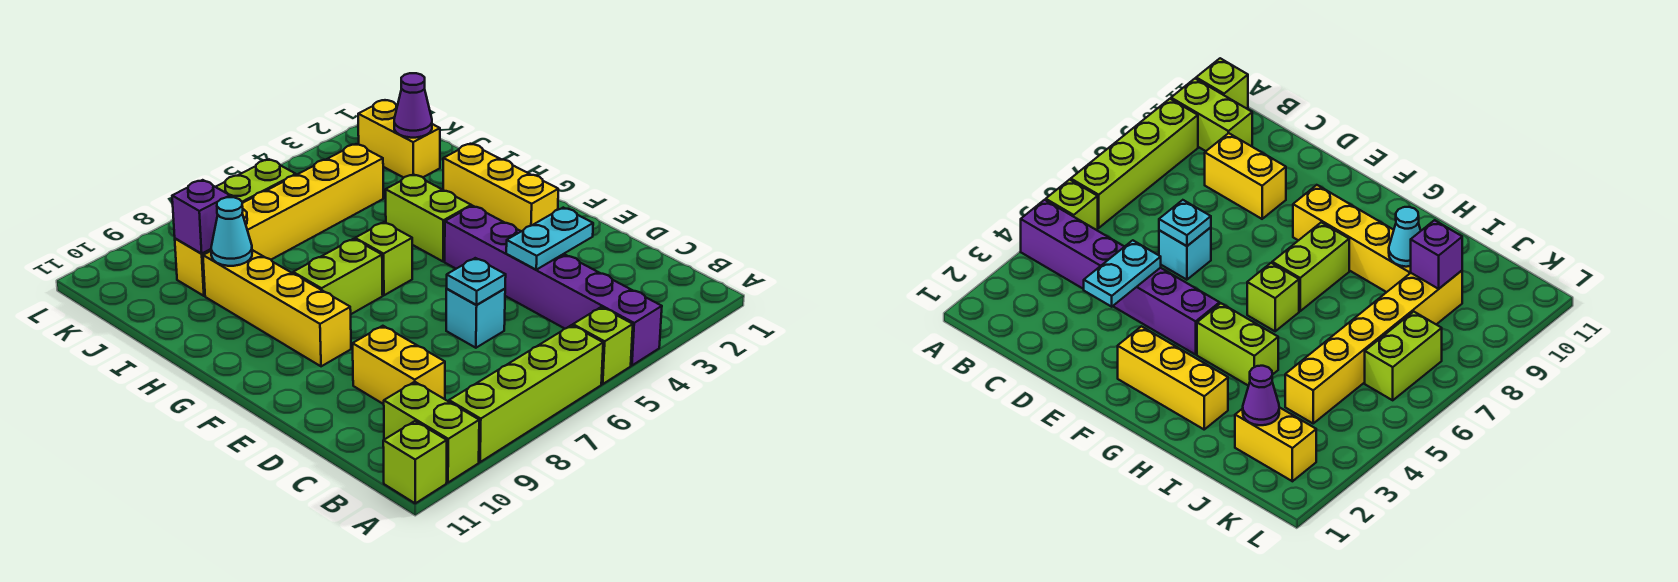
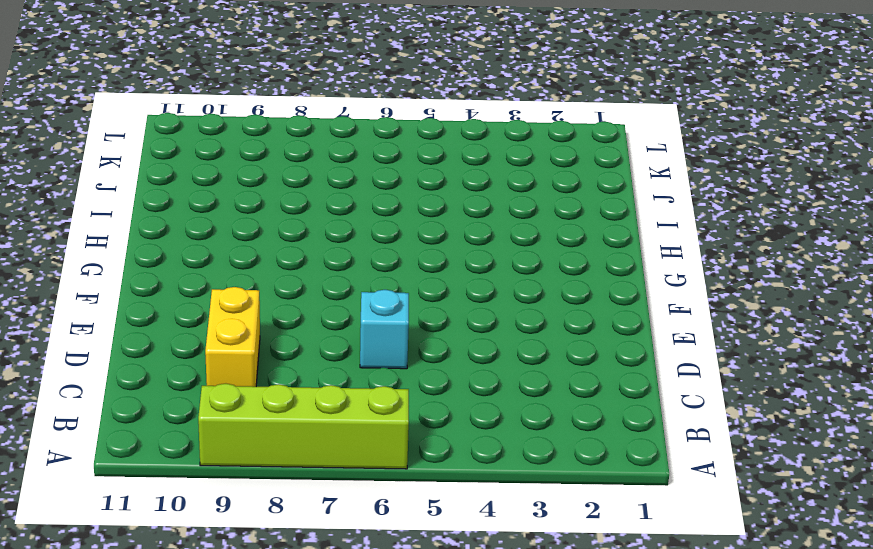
none -> purple brick A4:F4 level 1
none -> lime brick A5 level 1
none -> lime brick A10:B10 level 1

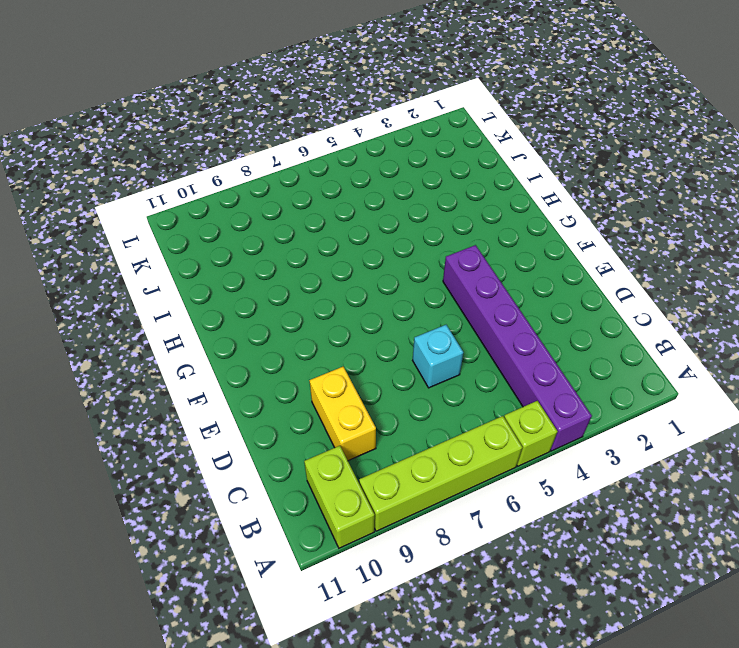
none -> lime brick A11 level 1
none -> yellow brick F2:H2 level 1
none -> yellow brick F9:I9 level 1

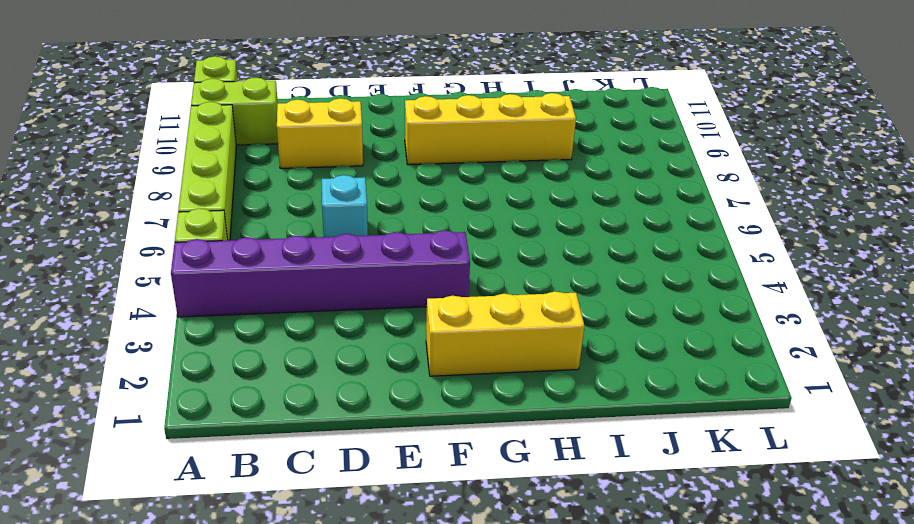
none -> lime brick G4:H4 level 1
none -> lime brick G6 level 1
none -> lime brick G7:G8 level 1

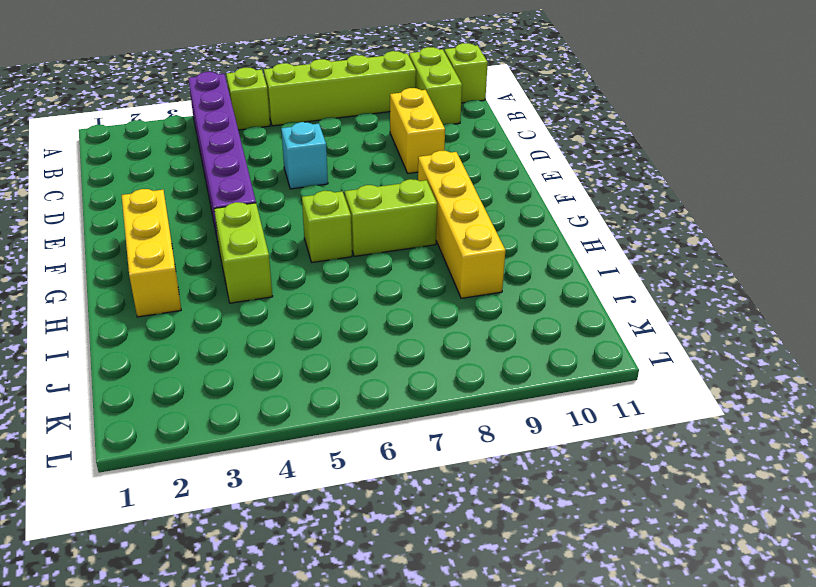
none -> yellow brick J2:K2 level 1
none -> yellow brick J4:J9 level 1
none -> lime brick K6:K7 level 1

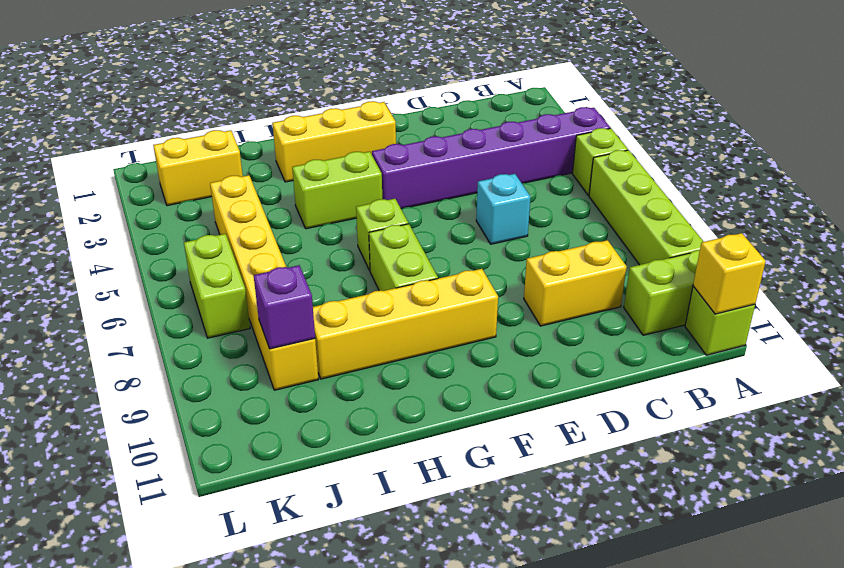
yellow brick A11 level 2 -> none
none -> cyan plate D3:D4 level 2
none -> cyan plate D6 level 2
none -> cyan cone I9 level 2

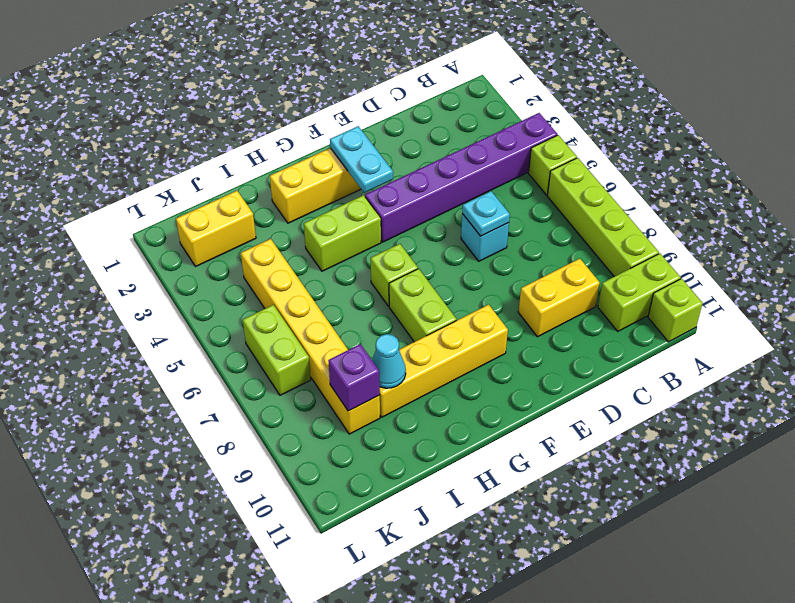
cyan plate F2:F3 level 2 -> cyan plate D3:D4 level 2
none -> purple cone J2 level 2

